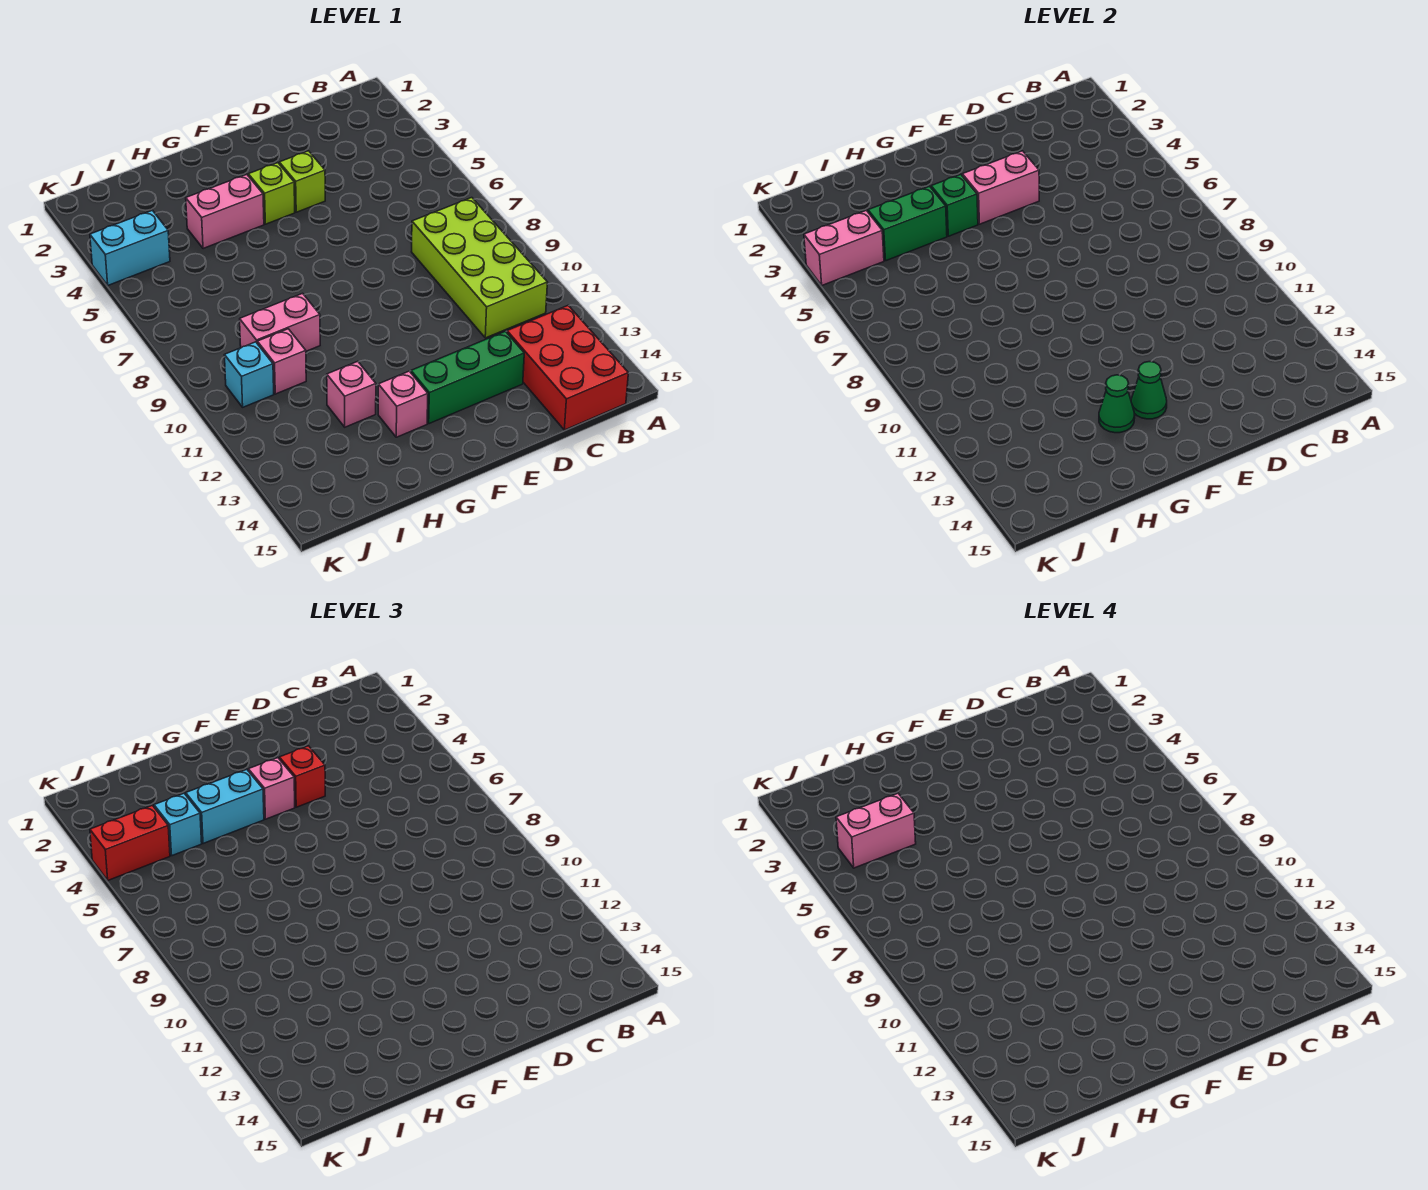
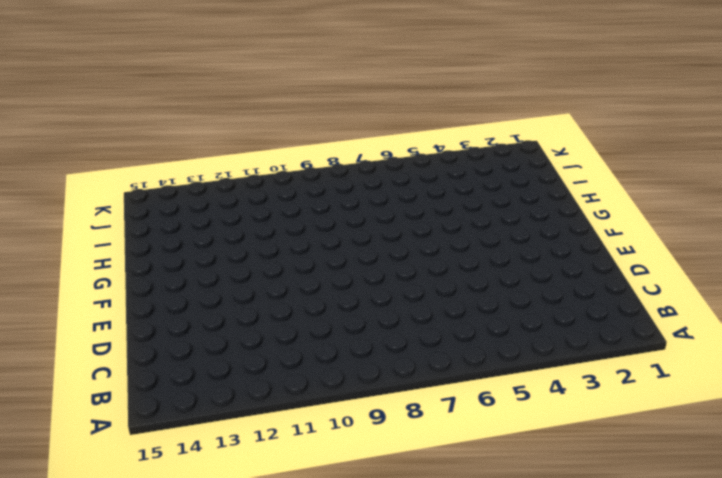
none -> lime brick B8:C11 level 1
none -> red brick B13:C15 level 1
none -> green brick D13:F13 level 1

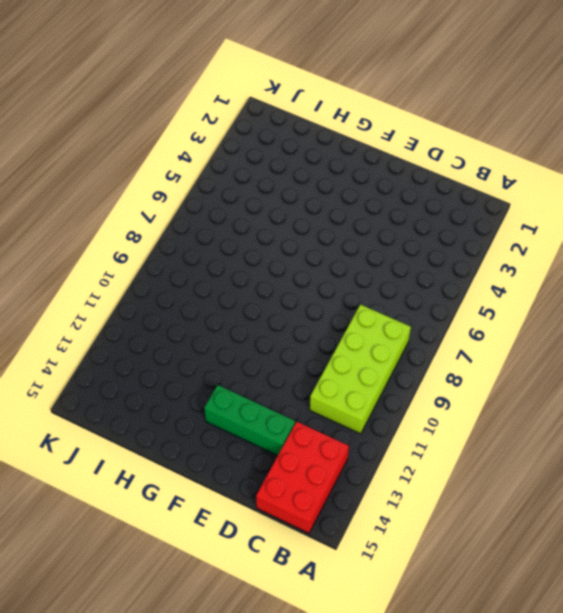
none -> lime brick E4 level 1
none -> lime brick F4 level 1
none -> pink brick G4:H4 level 1

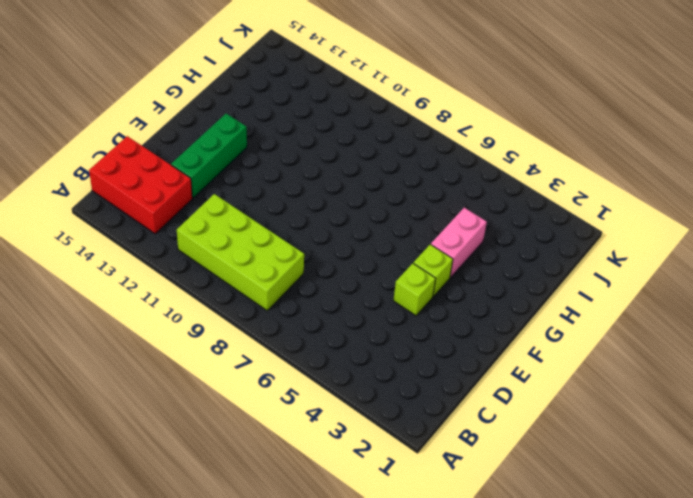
none -> pink brick G13 level 1
none -> pink brick H9:I9 level 1
none -> pink brick H12 level 1

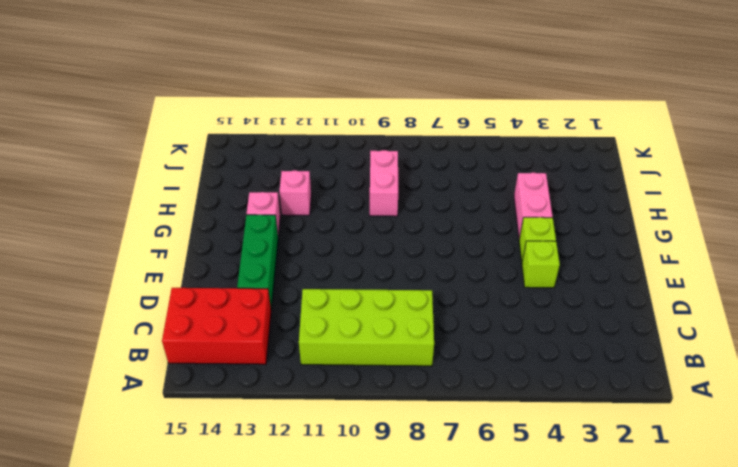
none -> pink brick I10 level 1
none -> cyan brick J4:K4 level 1
none -> cyan brick J10 level 1

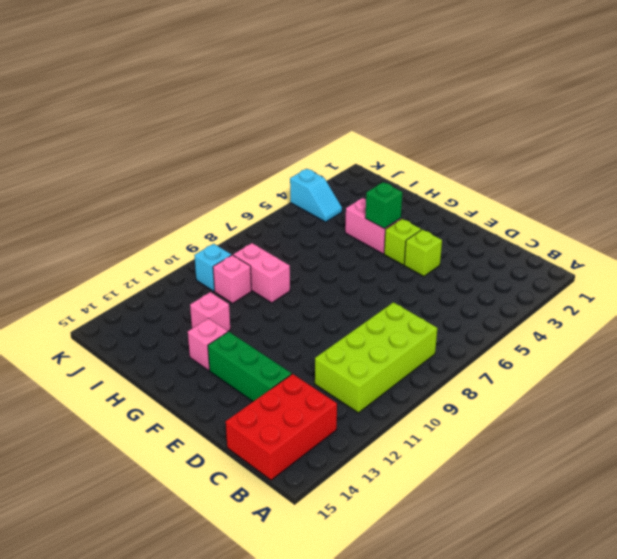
cyan slope J4:K4 level 1 top K -> cyan brick J4:K4 level 1
none -> pink brick E4:F4 level 2
none -> green cone F13 level 2
none -> green cone G13 level 2

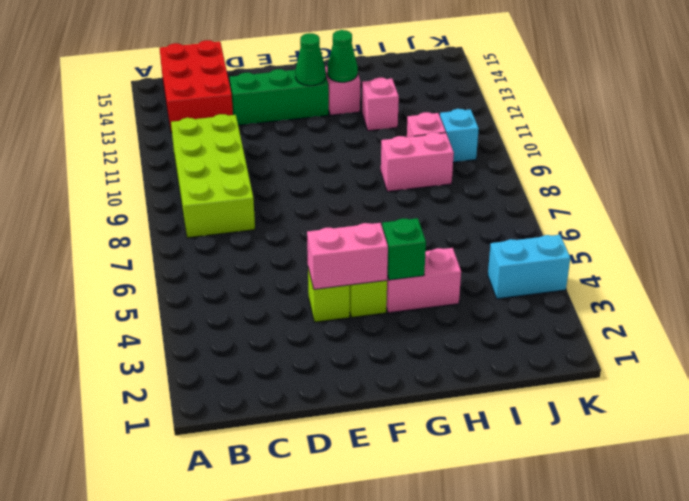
none -> green brick H4:I4 level 2
none -> pink brick J4:K4 level 2
none -> red brick E4 level 3

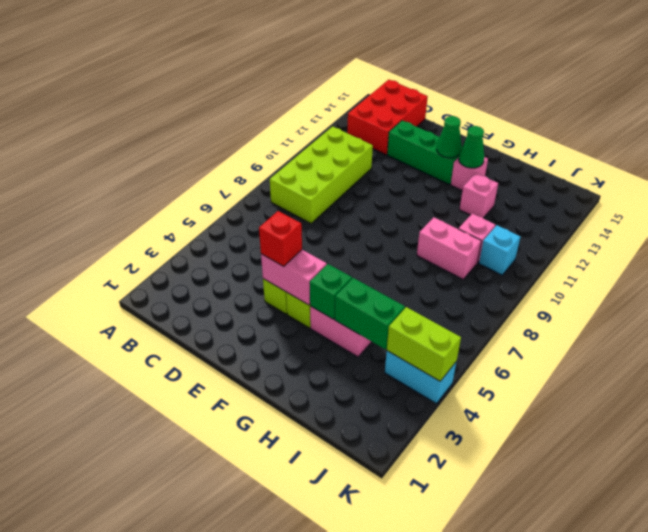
lime brick J4:K4 level 2 -> pink brick J4:K4 level 2
none -> pink brick F4 level 3
none -> cyan brick G4:H4 level 3
none -> cyan brick I4 level 3

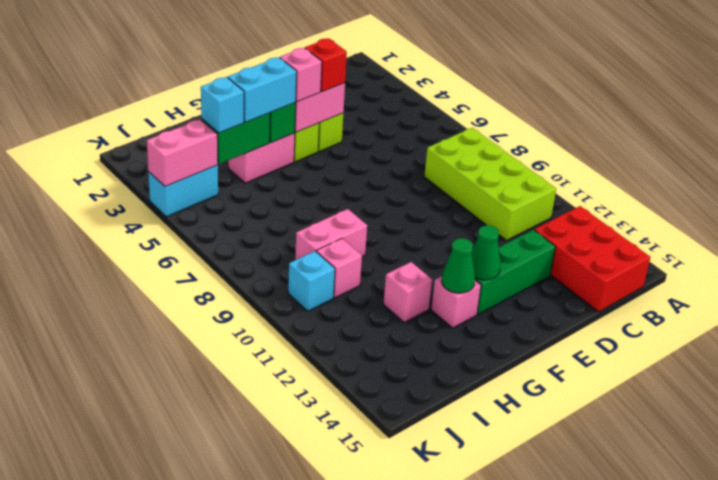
none -> red brick J4:K4 level 3
none -> pink brick I4:J4 level 4

